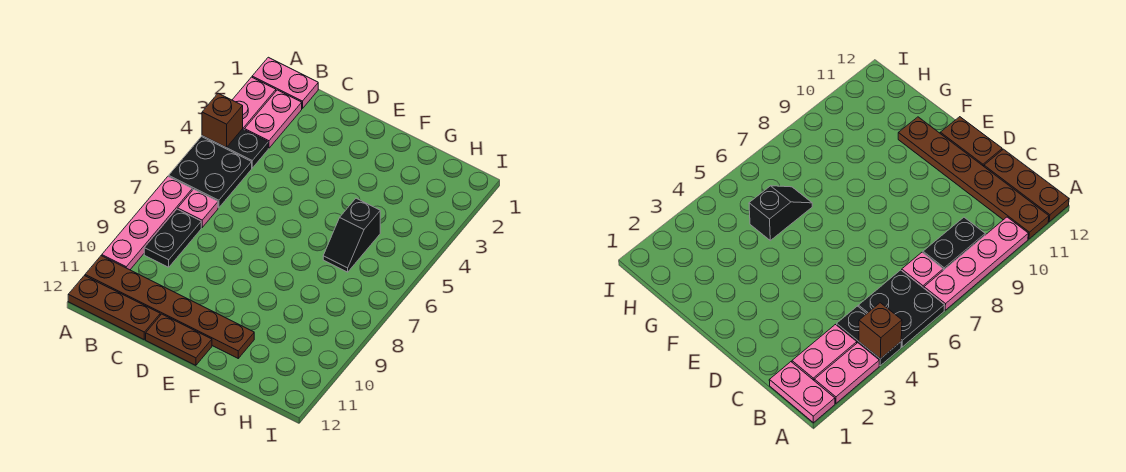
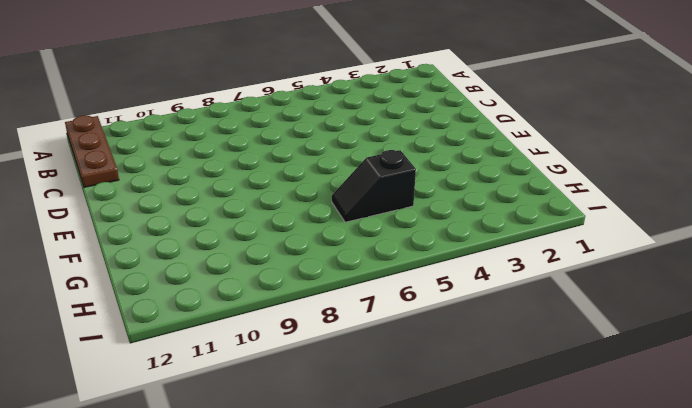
none -> pink plate A1:B1 level 1
none -> pink plate A2:A3 level 1
none -> black plate A4:B4 level 1

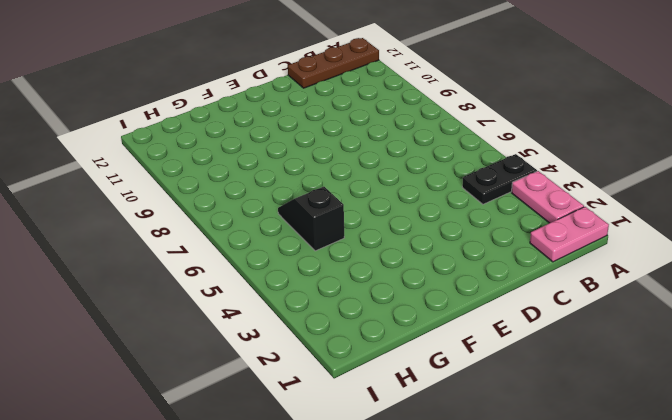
none -> black plate A5:B6 level 1
none -> pink plate A7:A10 level 1
none -> brown plate A11:F11 level 1

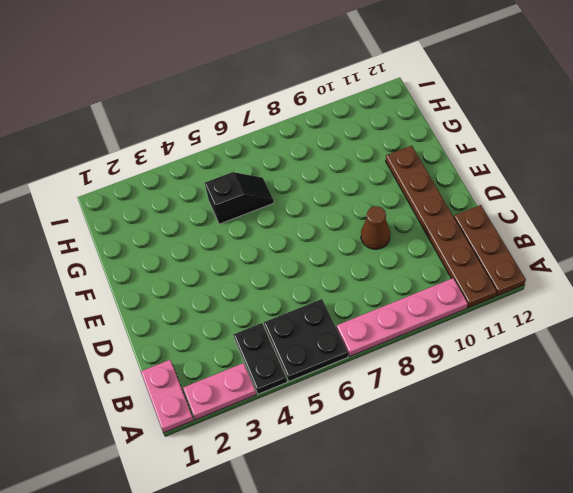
brown cone D9 level 1 -> none
none -> pink plate B2:B3 level 1
none -> pink plate B7 level 1
none -> black plate B8:B9 level 1

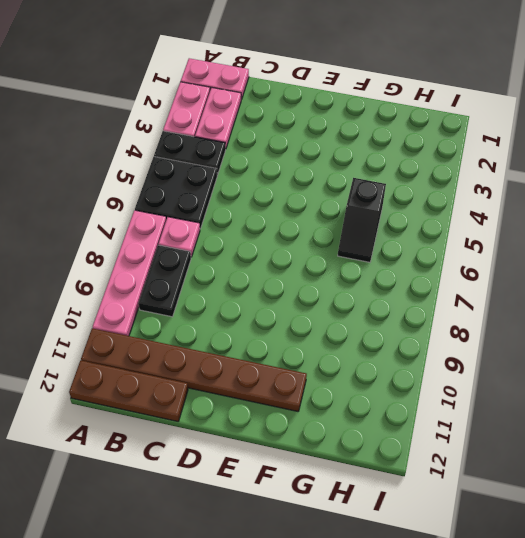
none -> brown plate D12:E12 level 1
none -> brown brick A4 level 2

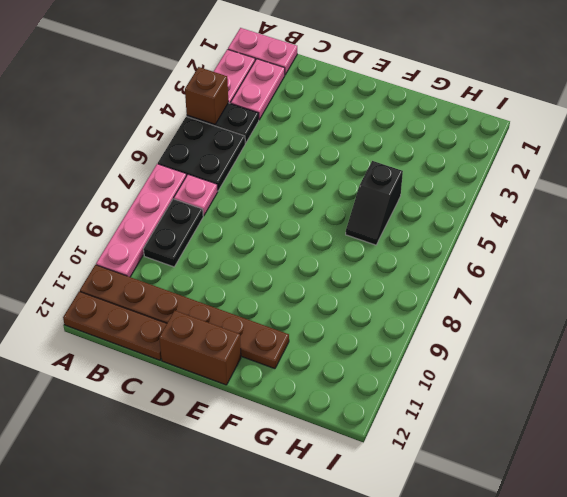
brown brick D12:E12 level 1 -> brown plate D12:E12 level 1

